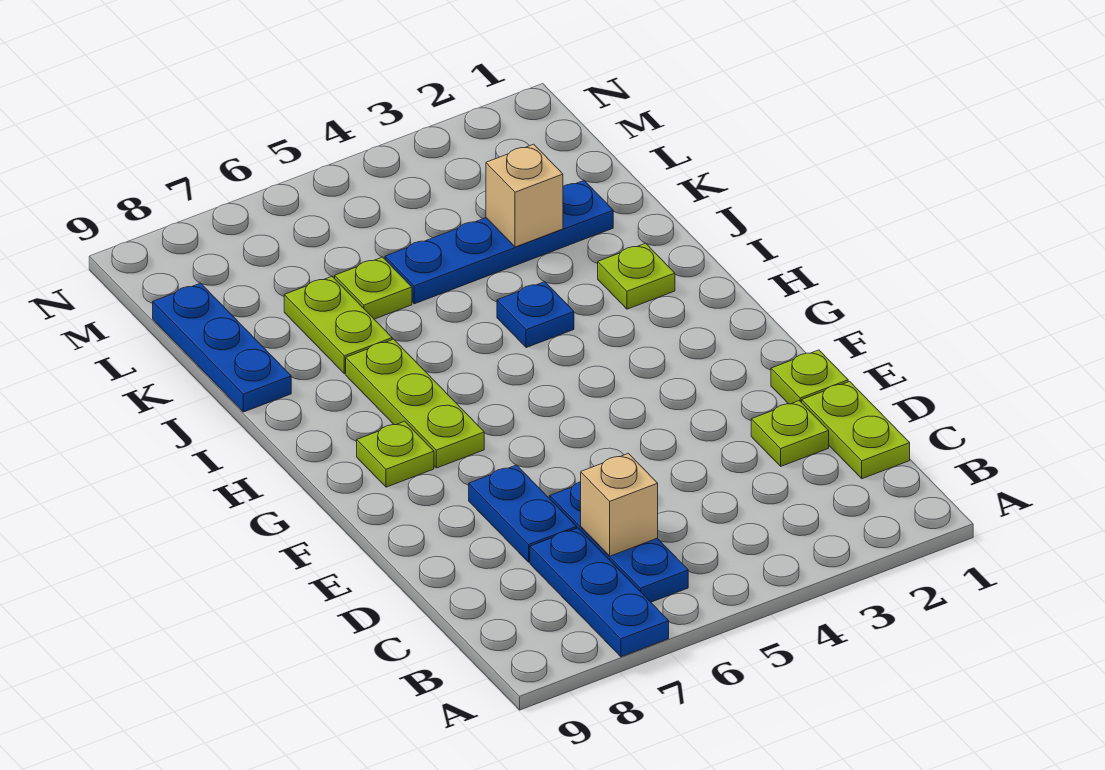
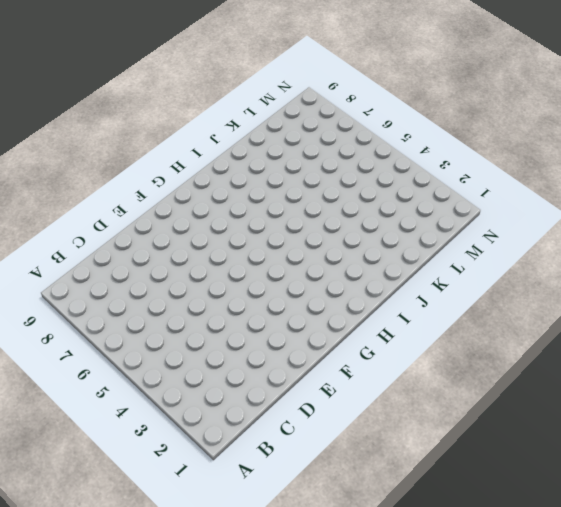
none -> blue plate A7:C7 level 1
none -> blue plate B6:D6 level 1
none -> lime plate C1:D1 level 1

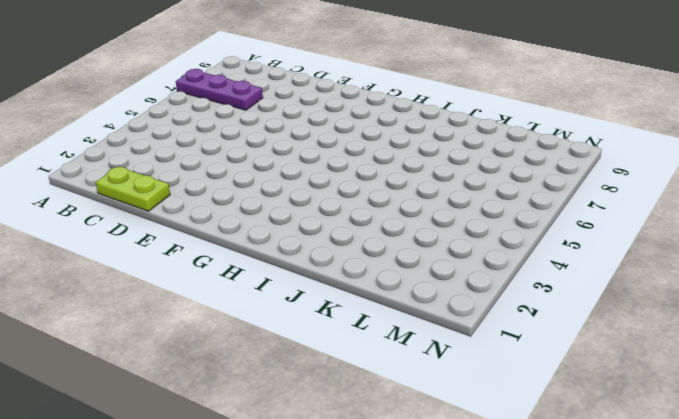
purple plate A7:C7 level 1 -> blue plate A7:C7 level 1
none -> blue plate B6:D6 level 1
none -> lime plate D2 level 1
none -> blue plate D7:E7 level 1

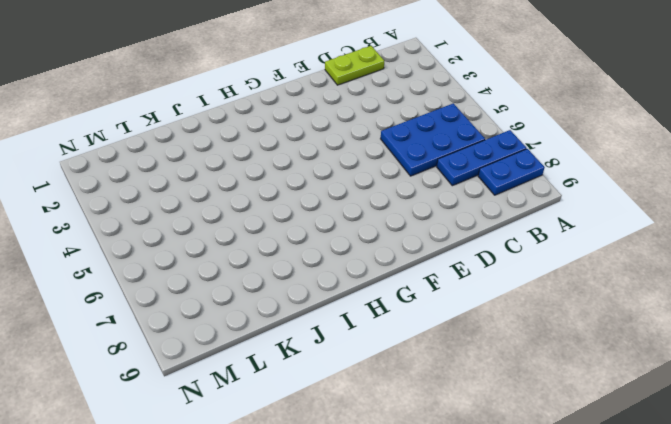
blue plate A8:B8 level 1 -> blue plate D7:E7 level 1
blue plate B5:D6 level 1 -> blue plate B6:D6 level 1
none -> lime plate D2 level 1
none -> lime plate E1 level 1
none -> lime plate G7:I7 level 1

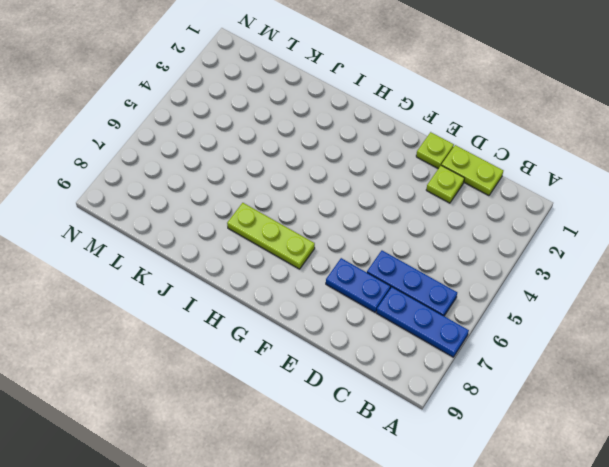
none -> lime plate G8 level 1
none -> lime plate I2 level 1
none -> blue plate I4 level 1

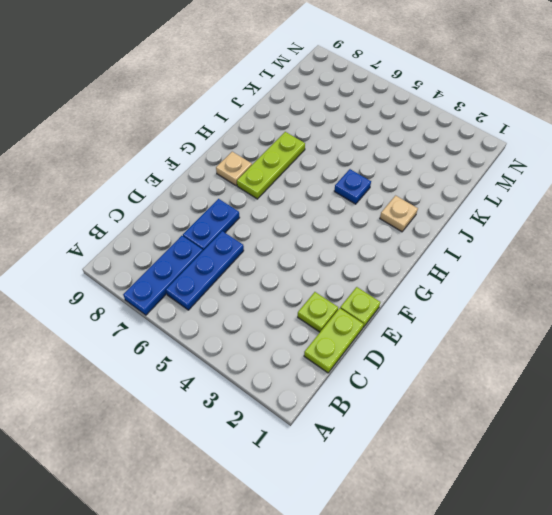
tan plate G8 level 1 -> lime plate G8 level 1
tan plate I2 level 1 -> lime plate I2 level 1
none -> lime plate J7:K7 level 1
none -> blue plate J9:L9 level 1
none -> blue plate K2:K5 level 1

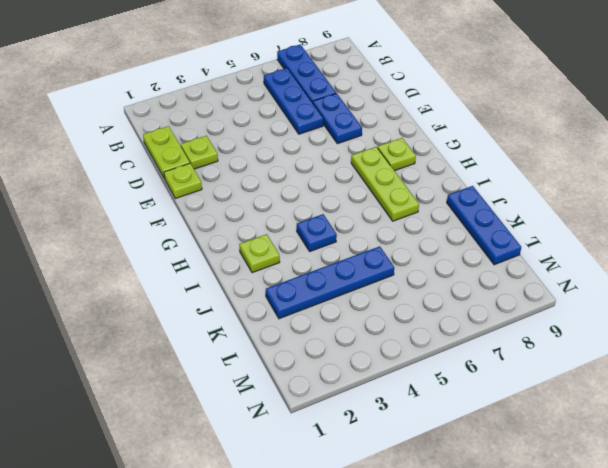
none -> lime plate J7:K7 level 1
none -> lime plate K6 level 1
none -> tan brick C6 level 2

